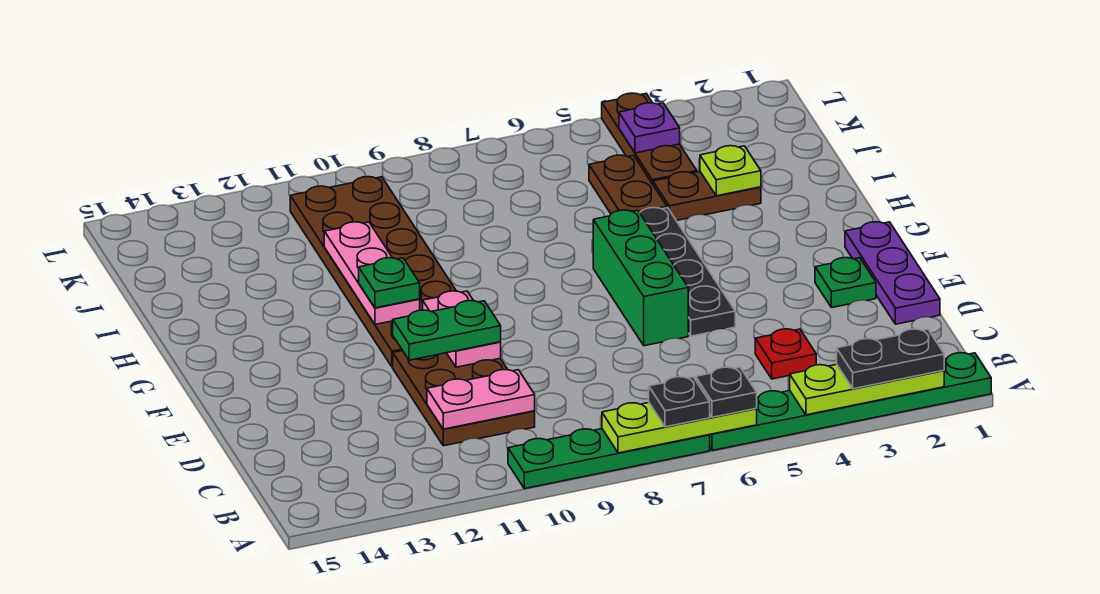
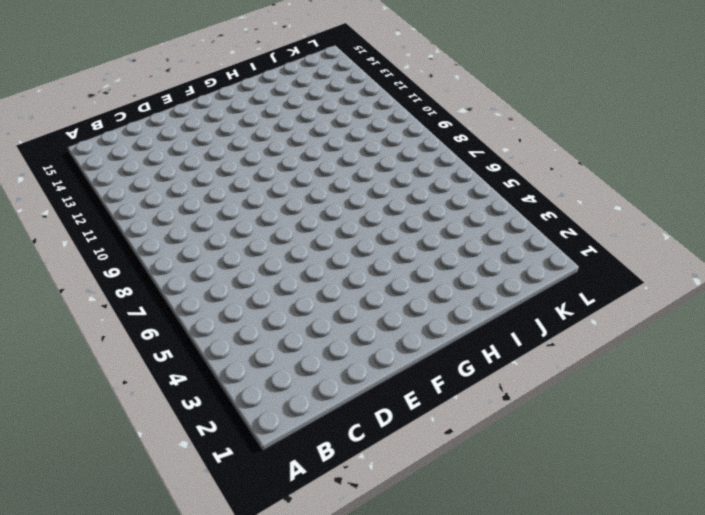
none -> green plate A1:A6 level 1
none -> green plate A7:A10 level 1
none -> red plate C4 level 1

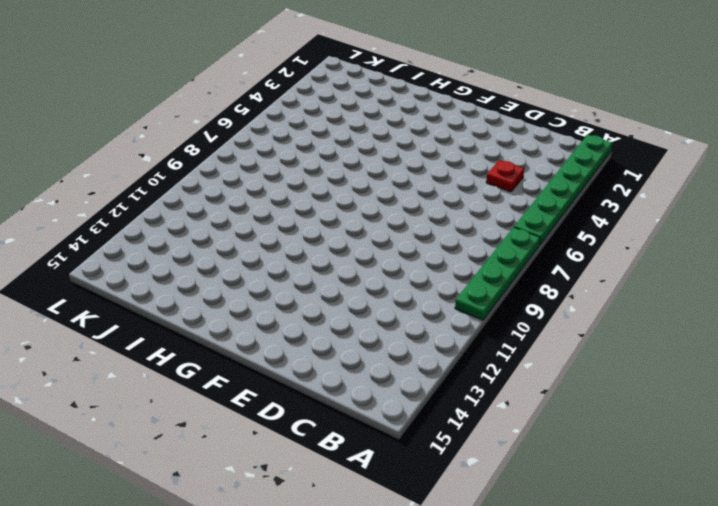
none -> brown plate C10:E11 level 1
none -> purple plate D1:F1 level 1
none -> green plate E2 level 1

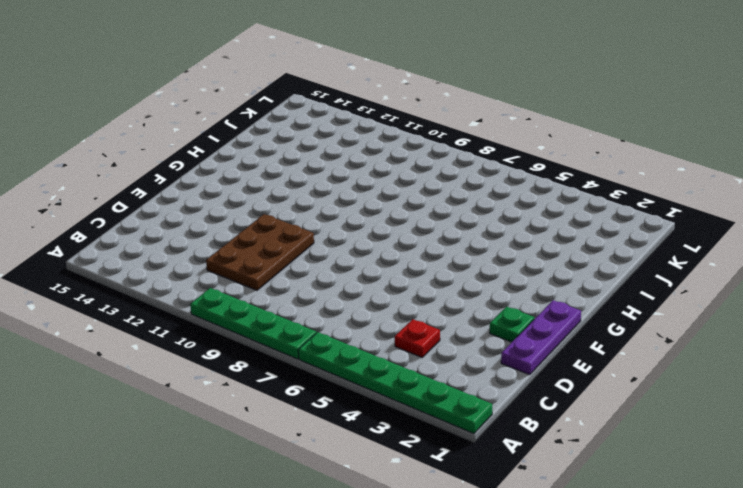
none -> black plate E5:H5 level 1
none -> green brick E6:G6 level 1
none -> brown plate F10:K11 level 1

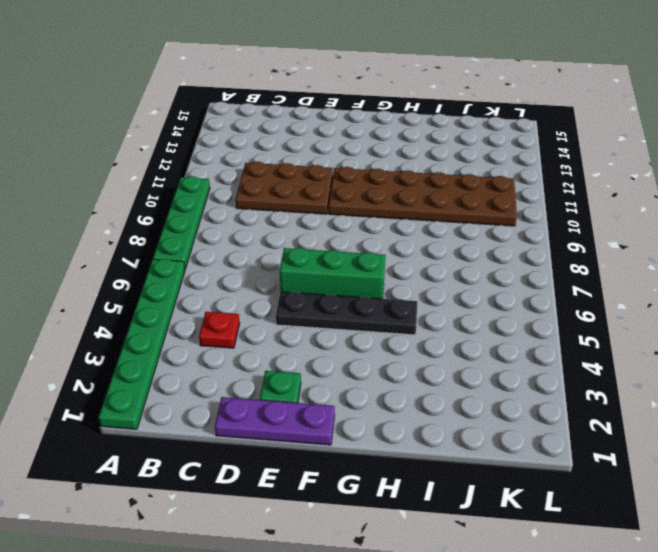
none -> brown plate I3:I4 level 1
none -> brown plate I5:J5 level 1
none -> brown plate J4:L4 level 1

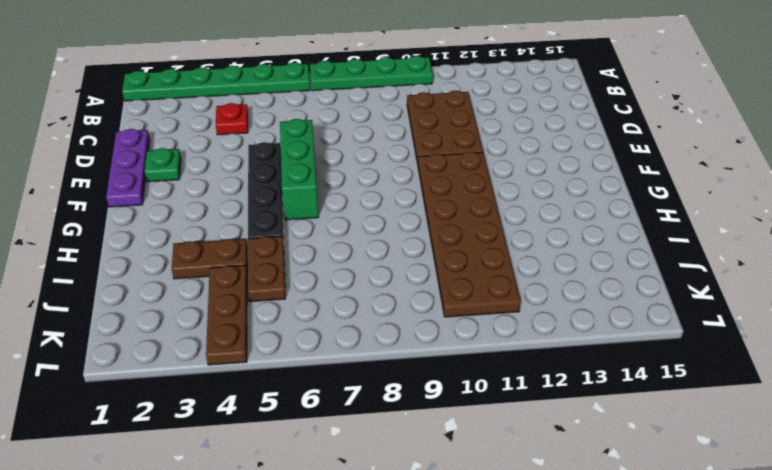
none -> lime plate A2:A4 level 2
none -> lime plate A6:A8 level 2
none -> pink plate C10:C11 level 2

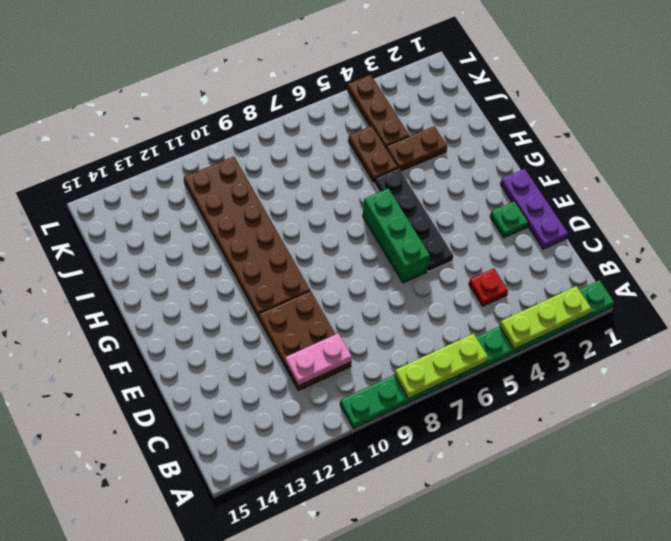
none -> pink plate E10:F10 level 2
none -> pink plate G11:I11 level 2
none -> lime plate I3 level 2

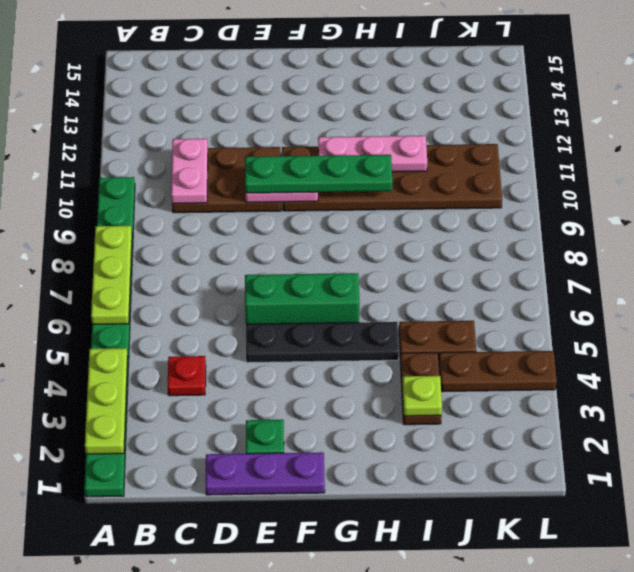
green plate E10:H10 level 3 -> green plate E10:E11 level 3
none -> purple plate K4 level 2
none -> black plate A2:A3 level 3
none -> black plate A6 level 3

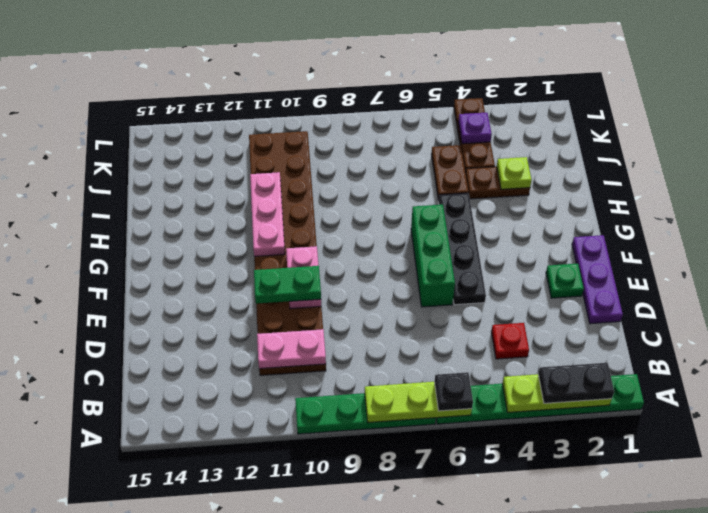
none -> black plate A7 level 3
none -> green plate G11 level 3

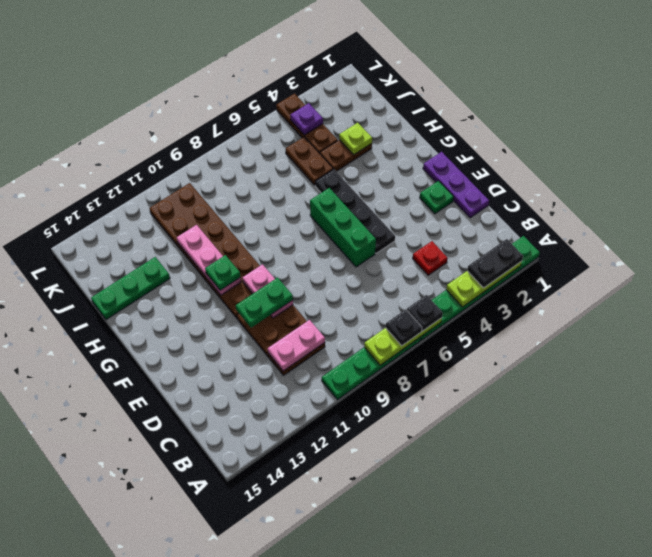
green plate I13:I15 level 1 -> none

